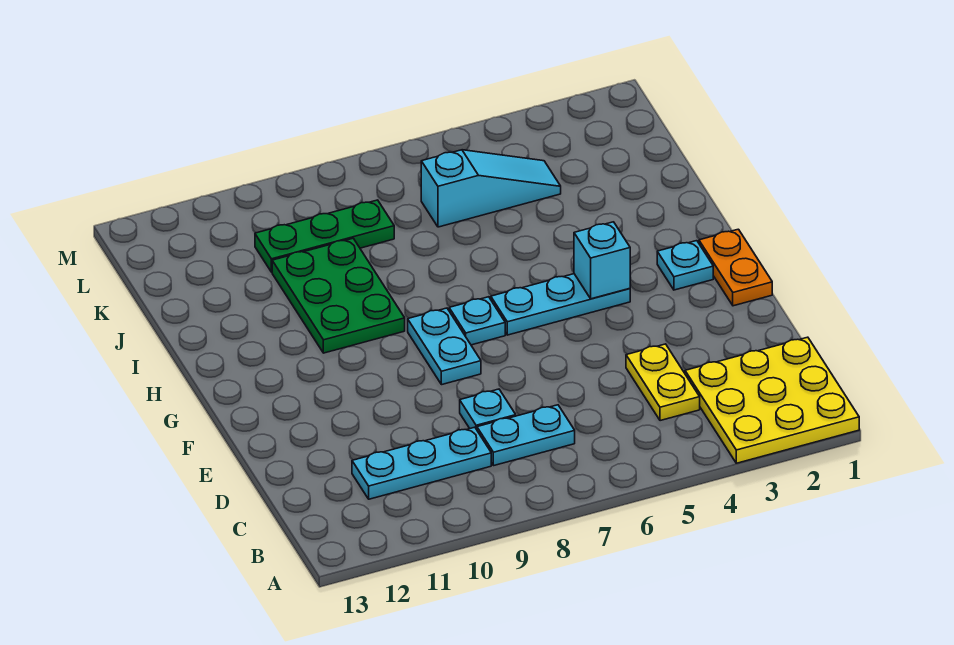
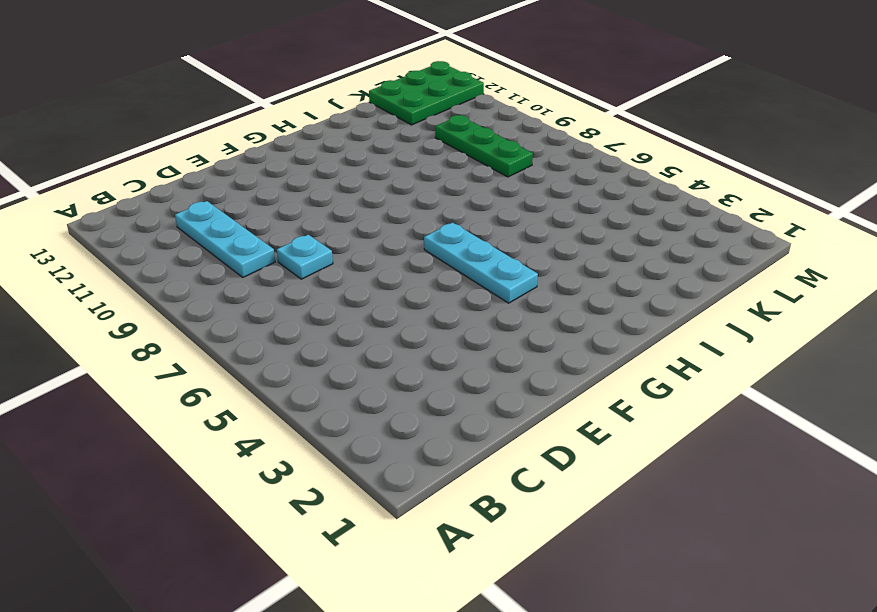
green plate K12:M13 level 1 -> green plate H9:J10 level 1
none -> yellow plate A1:C3 level 1
none -> yellow plate C4:D4 level 1
none -> cyan plate C7:C8 level 1

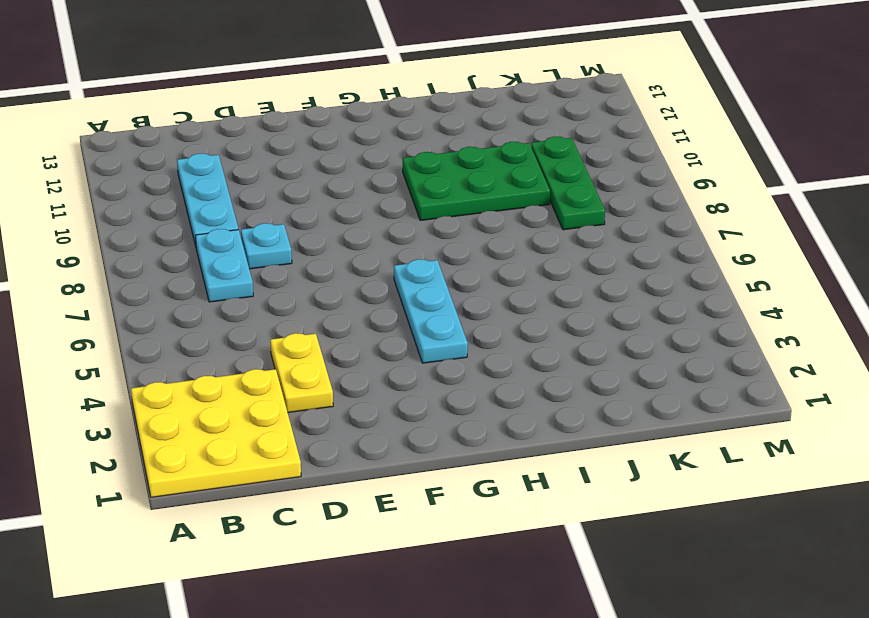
yellow plate D3:D4 level 1 -> yellow plate C4:D4 level 1
none -> orange plate F1:G1 level 1
none -> cyan plate F8:G8 level 1
none -> cyan plate G2 level 1

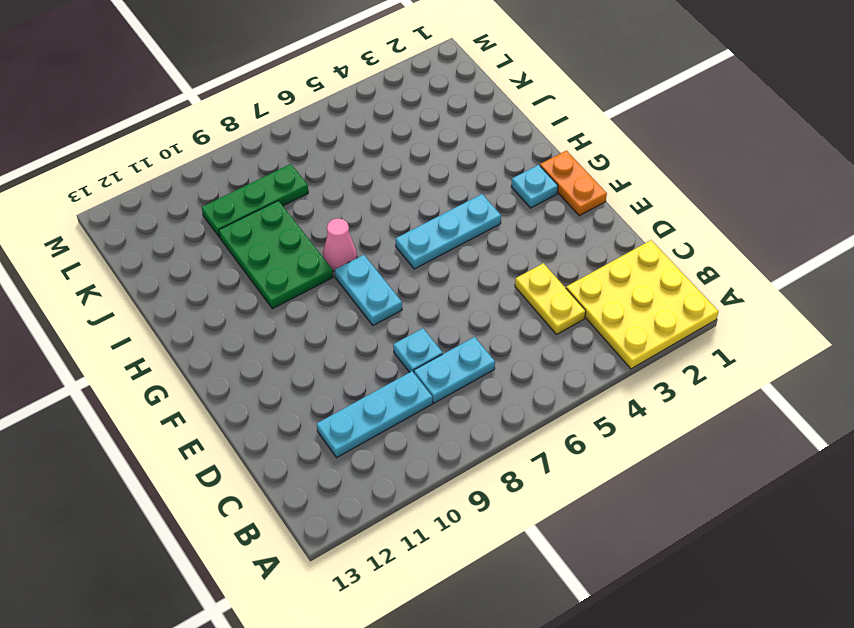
pink cone H8 level 1 -> none
none -> cyan plate G7 level 1
none -> cyan slope K4:K6 level 1 top 6
none -> cyan brick G4 level 2

